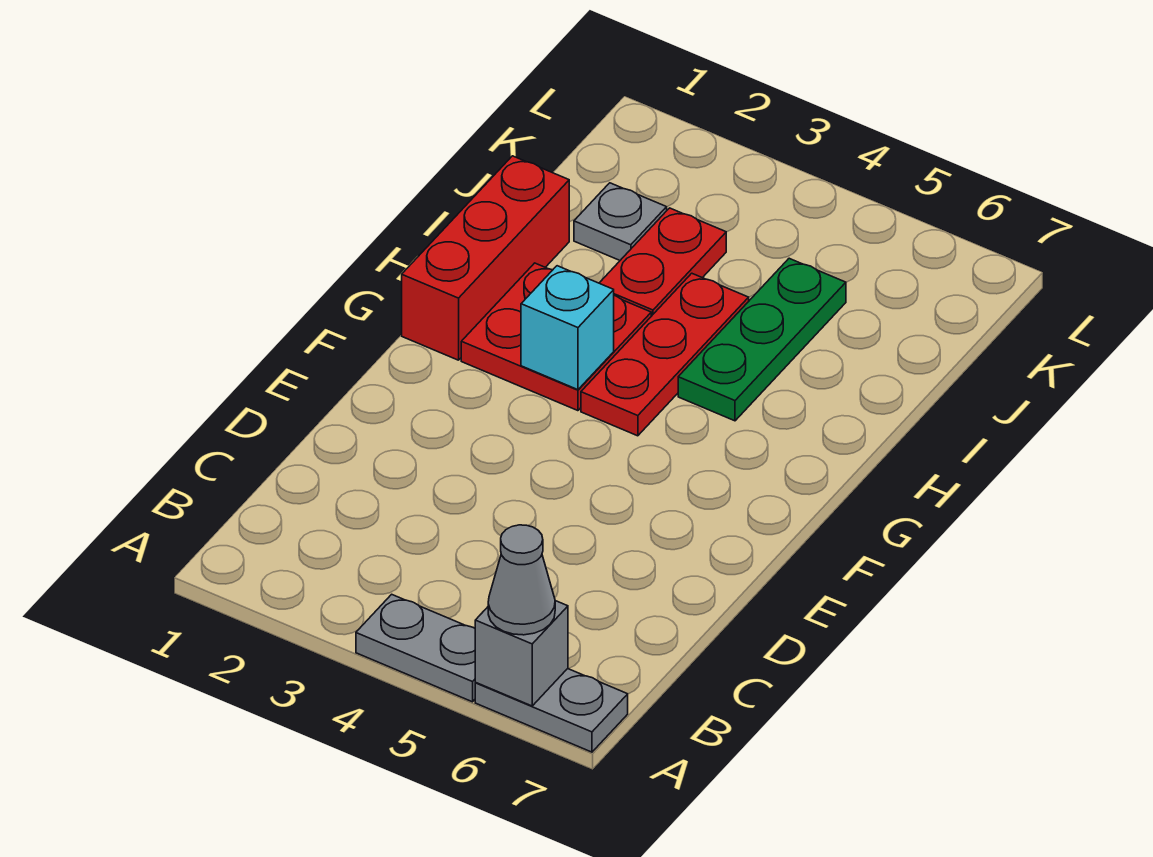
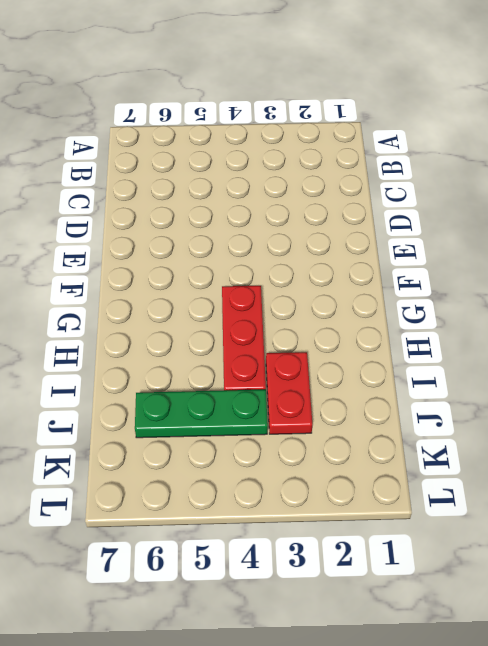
green plate J4:J6 level 1 -> green plate H5:J5 level 1
none -> grey plate A4:A5 level 1
none -> grey plate A6:A7 level 1

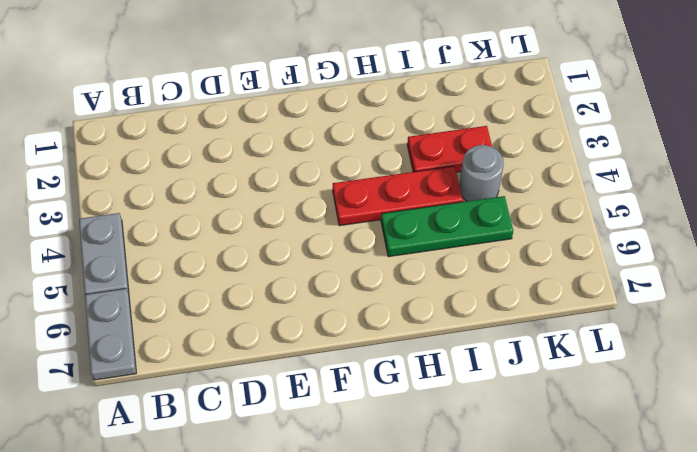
grey round brick J4 level 1 -> none
none -> red brick G1:I1 level 1
none -> red plate G2:H3 level 1

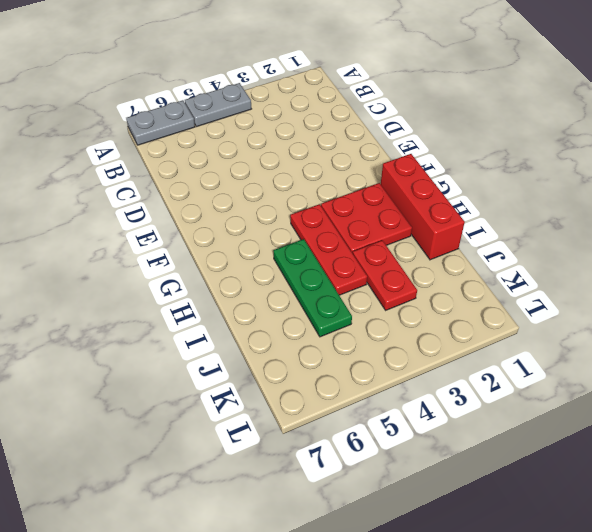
none -> grey plate J2 level 1
none -> grey brick A6 level 2

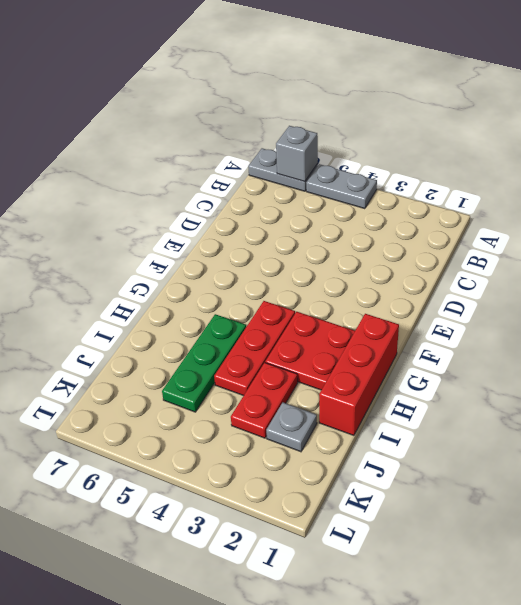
none -> cyan brick G3 level 2
none -> grey cone A6 level 3

